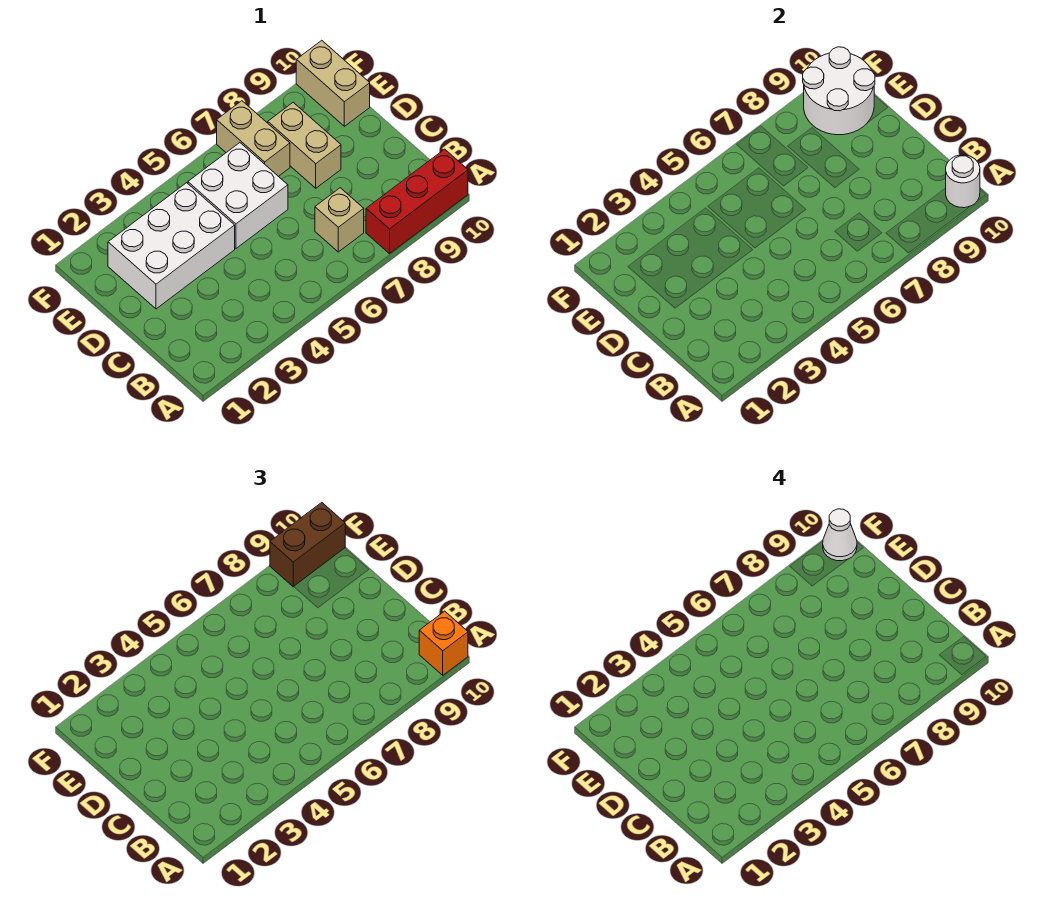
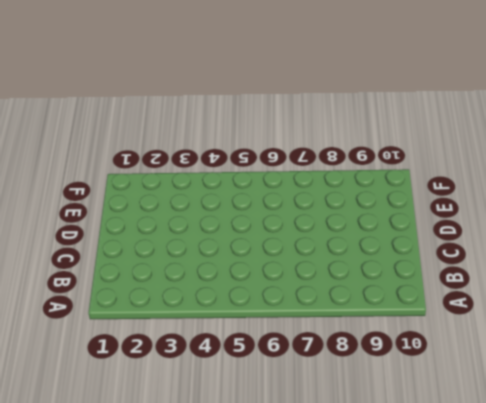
none -> red brick A8:A10 level 1
none -> tan brick B7 level 1
none -> white brick D2:E4 level 1

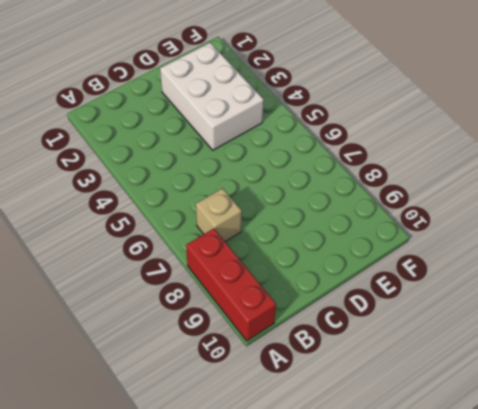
none -> white brick D5:E6 level 1
none -> tan brick D8:E8 level 1
none -> tan brick E7:F7 level 1

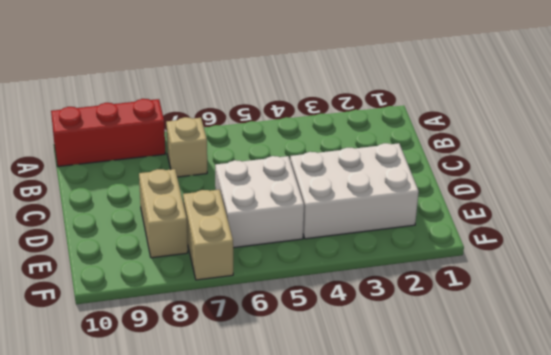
none -> tan brick E10:F10 level 1
none -> white round brick A10 level 2
none -> white round brick E9:F10 level 2

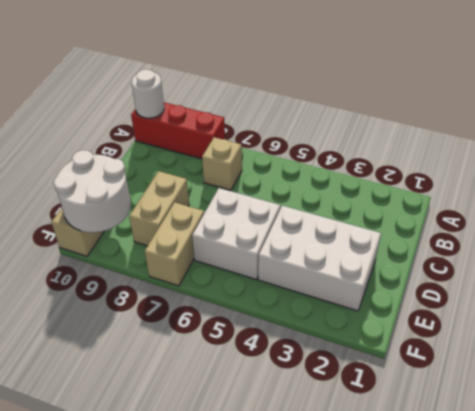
none -> orange brick A10 level 3
none -> brown brick F9:F10 level 3
none -> white cone F10 level 4

